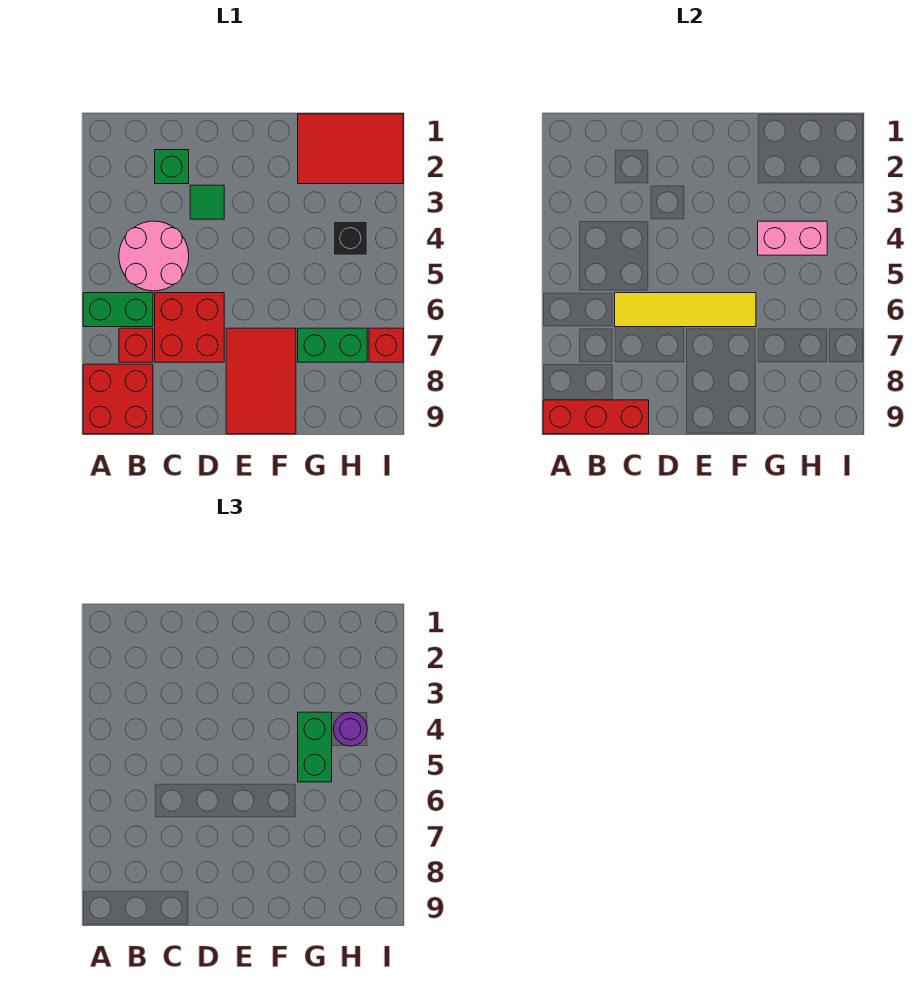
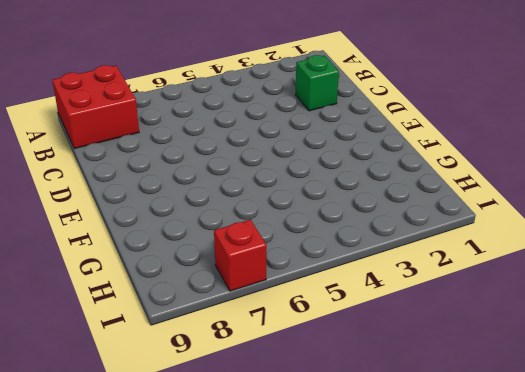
none -> green brick A6:B6 level 1
none -> pink round brick B4:C5 level 1
none -> red brick B7 level 1

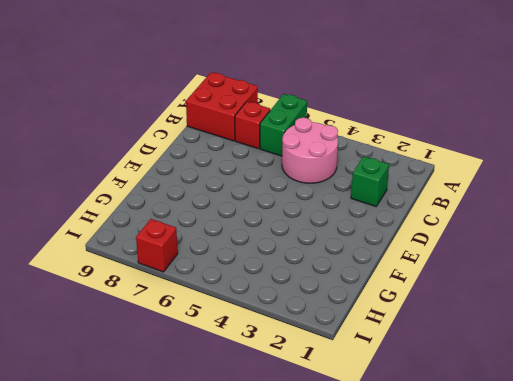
none -> red brick C6:D7 level 1
none -> green tile D3 level 1
none -> red tile E7:F9 level 1

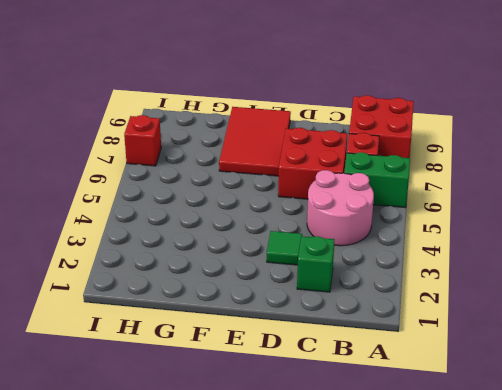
none -> red tile G1:I2 level 1
none -> green brick G7:H7 level 1
none -> black brick H4 level 1

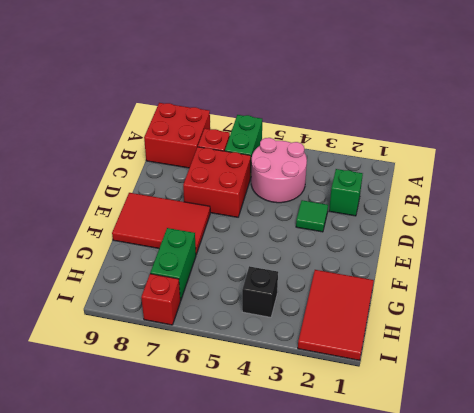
none -> red brick A9:C9 level 2
none -> yellow tile C6:F6 level 2
none -> pink brick G4:H4 level 2

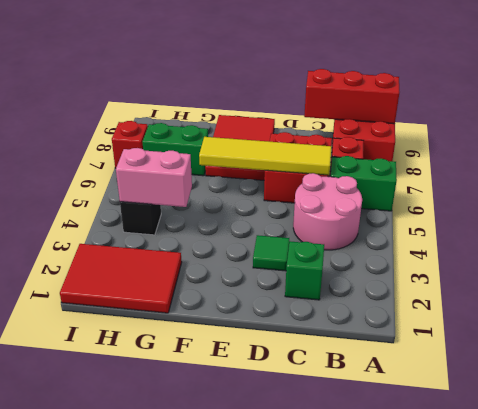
none -> green brick G4:G5 level 3
none -> purple round brick H4 level 3

